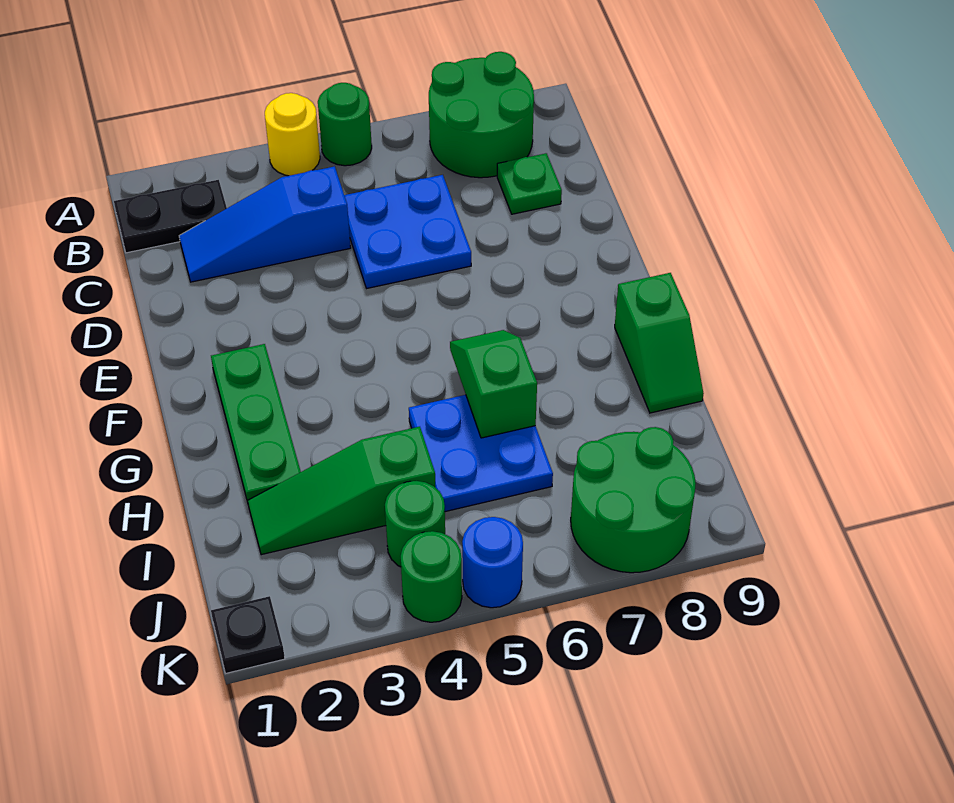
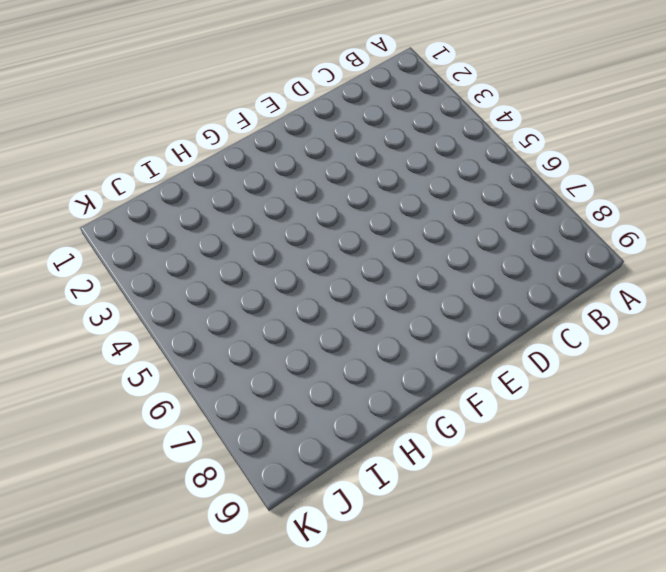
none -> yellow round brick A4 level 1
none -> green round brick A5 level 1
none -> green round brick A7:B8 level 1

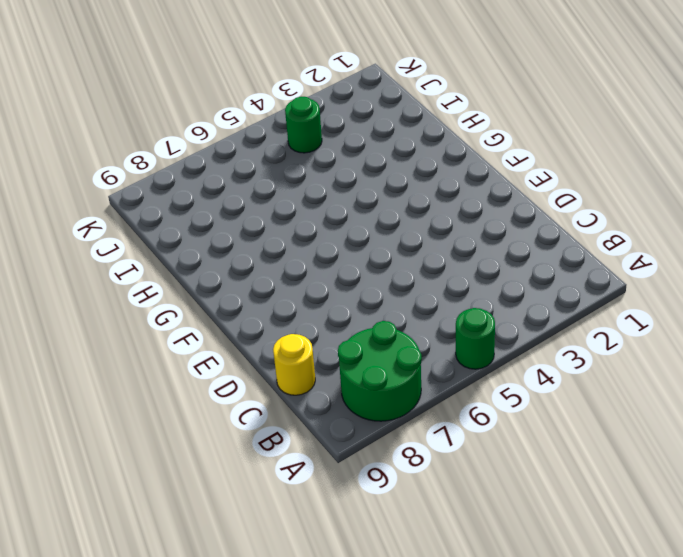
yellow round brick C9 level 1 -> yellow round brick A4 level 1
none -> black plate B1:B2 level 1
none -> blue slope C2:C4 level 1 top 4
none -> blue plate C5:D6 level 1

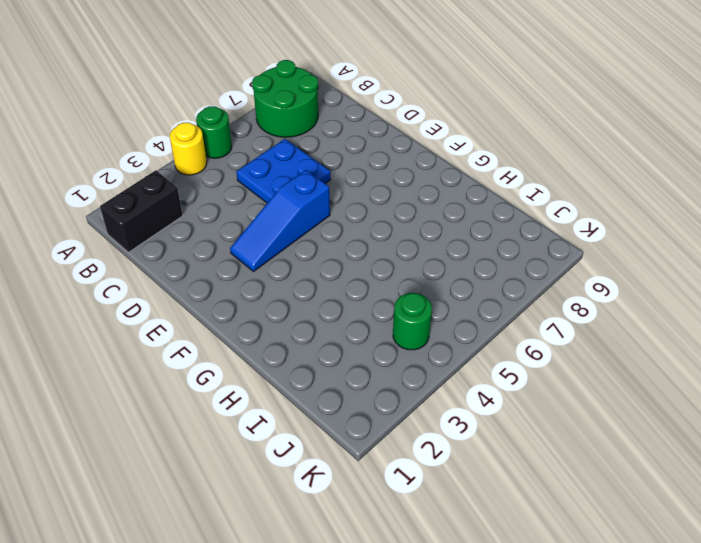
black brick B1:B2 level 1 -> black plate B1:B2 level 1
blue slope E3:E5 level 1 top 5 -> blue slope C2:C4 level 1 top 4
none -> green plate C8 level 1
none -> green plate F2:H2 level 1
none -> green slope G9:H9 level 1 top G

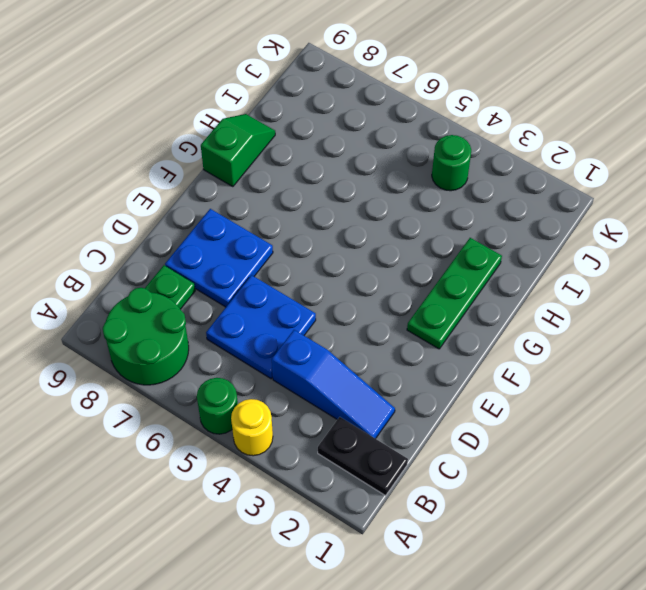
blue plate D7:E8 level 1 -> blue plate H5:I6 level 1
none -> green slope I2:I4 level 1 top 4
none -> green round brick J7:K8 level 1
none -> black plate K1 level 1

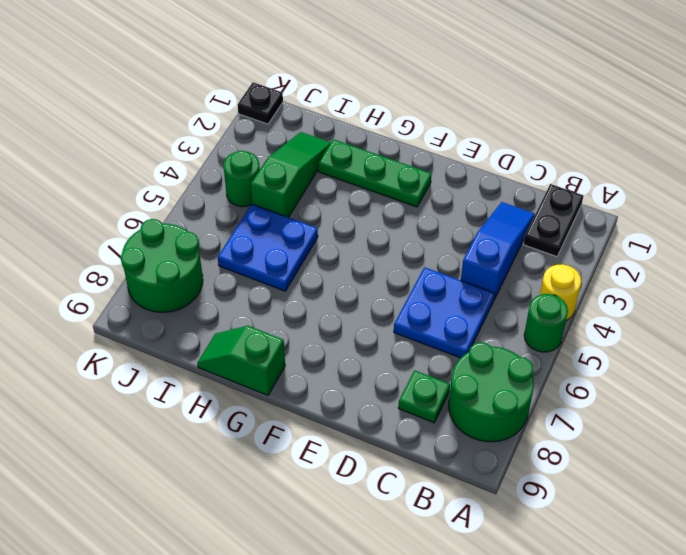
none -> green round brick K4 level 1
none -> blue round brick K5 level 1
none -> green slope G6:H6 level 2 top H

